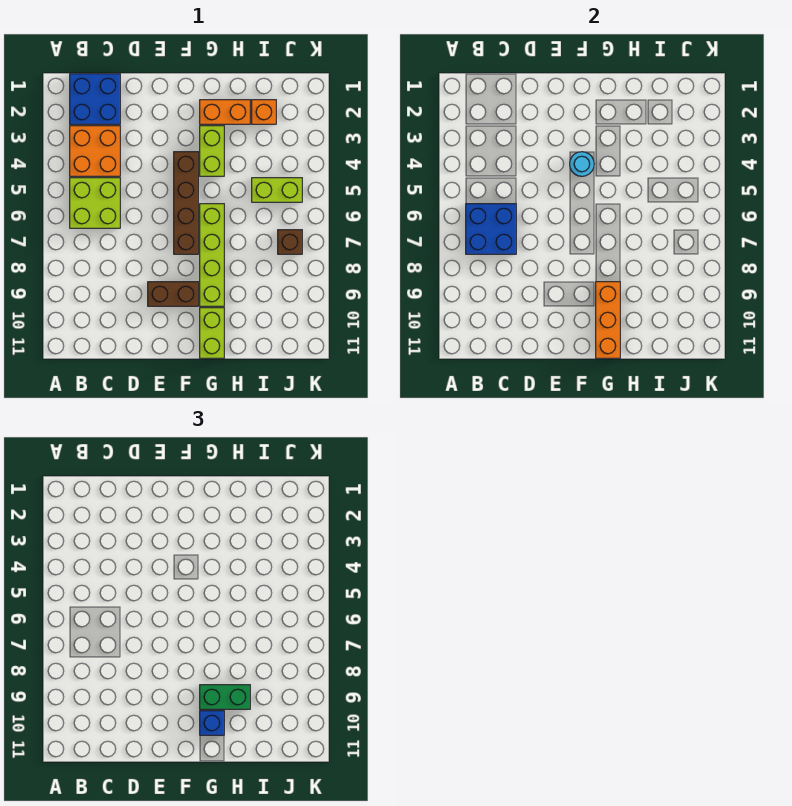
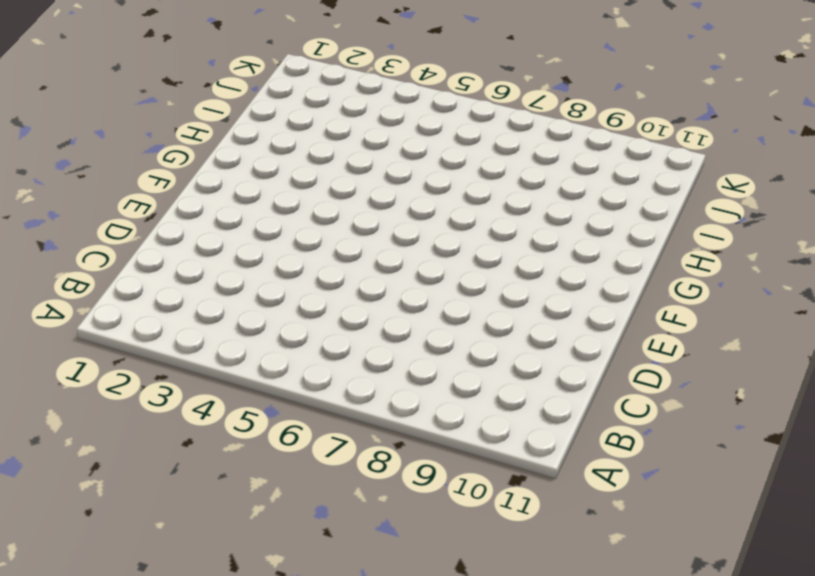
none -> blue brick B1:C2 level 1
none -> orange brick B3:C4 level 1
none -> lime brick B5:C6 level 1

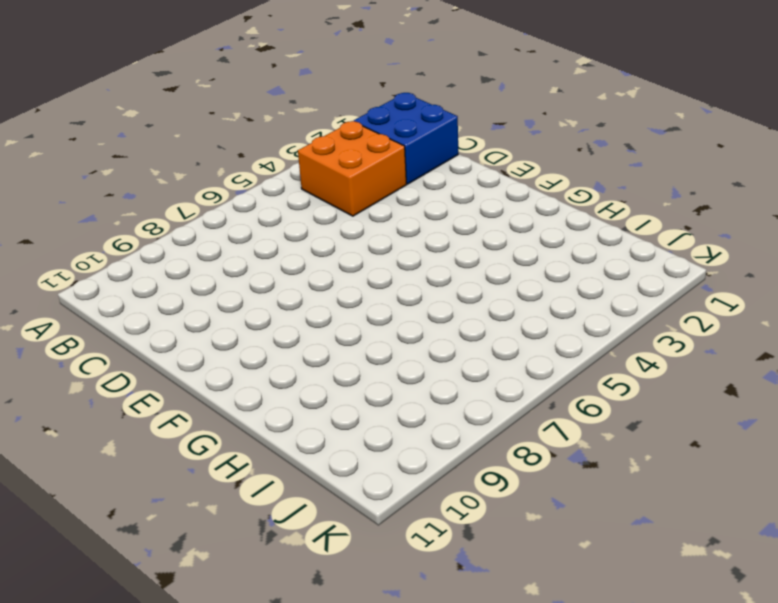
none -> lime brick B5:C6 level 1
none -> brown brick E9:F9 level 1
none -> brown brick F4:F7 level 1

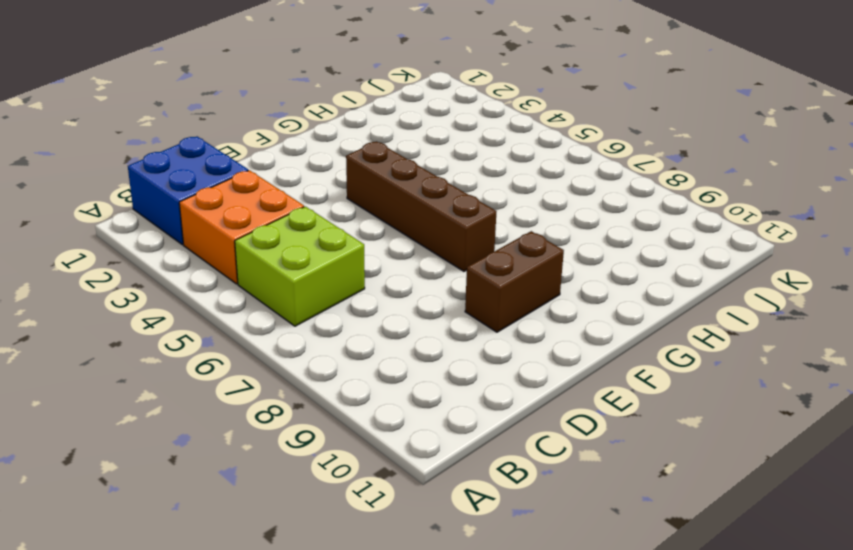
none -> orange brick G2:H2 level 1
none -> lime brick G3:G4 level 1
none -> lime brick G6:G9 level 1

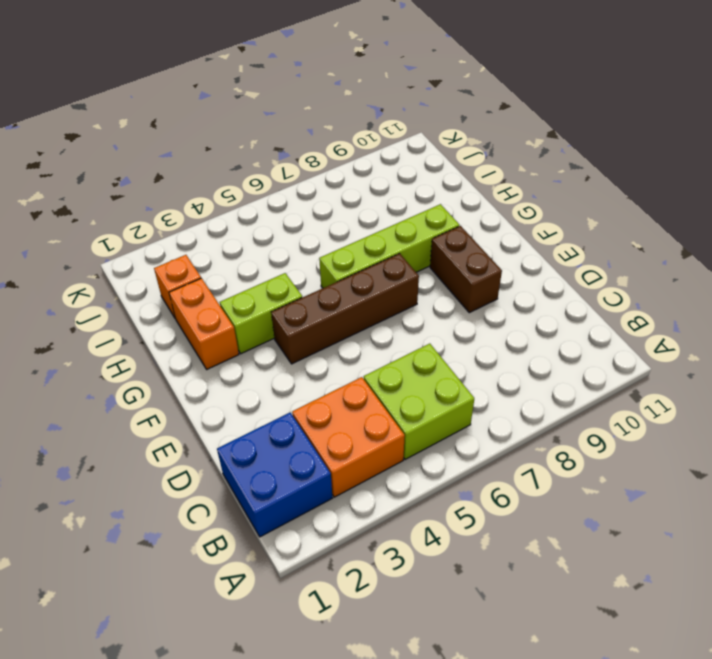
none -> lime brick G10:G11 level 1
none -> lime brick I5:J5 level 1
none -> brown brick J7 level 1

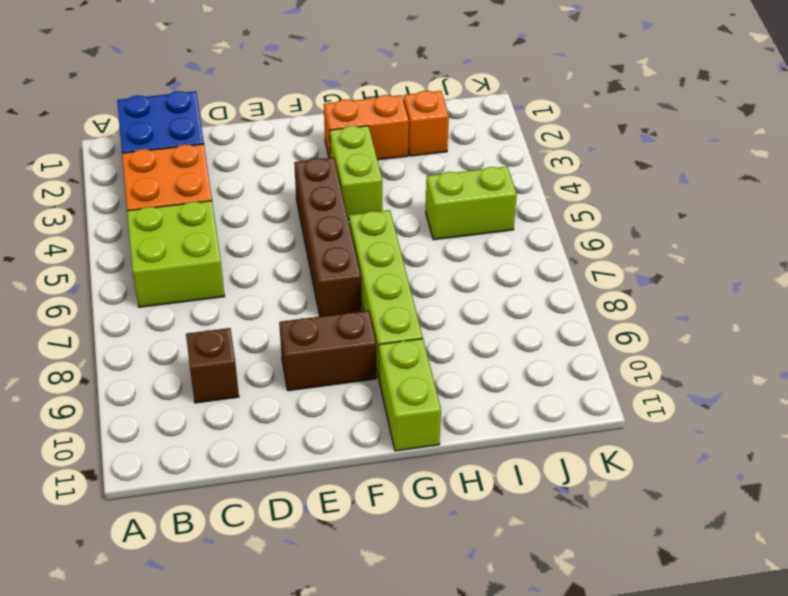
brown brick C9 level 1 -> brown brick J7 level 1
none -> blue brick B6:C7 level 2
none -> cyan round brick F4 level 2
none -> orange brick G9:G11 level 2

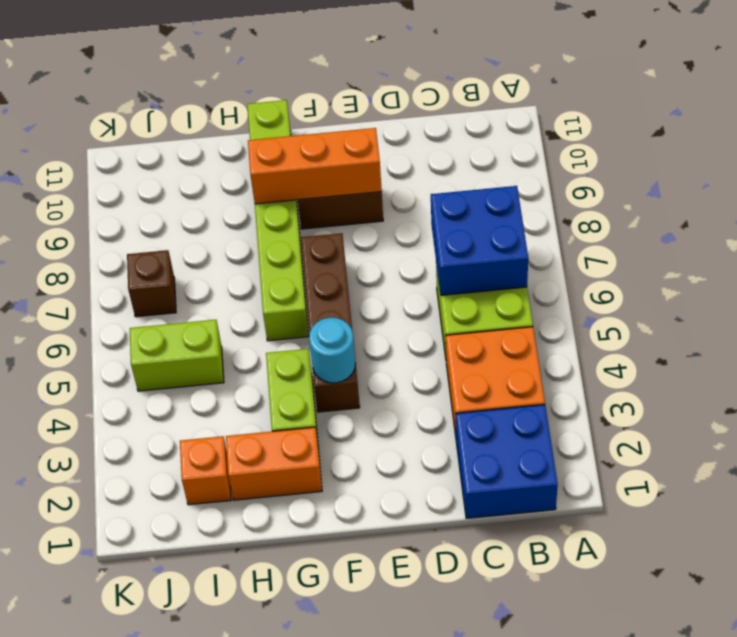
orange brick E9:G9 level 2 -> orange brick G9:G11 level 2
none -> green brick G9:H9 level 3
none -> blue brick G10 level 3

